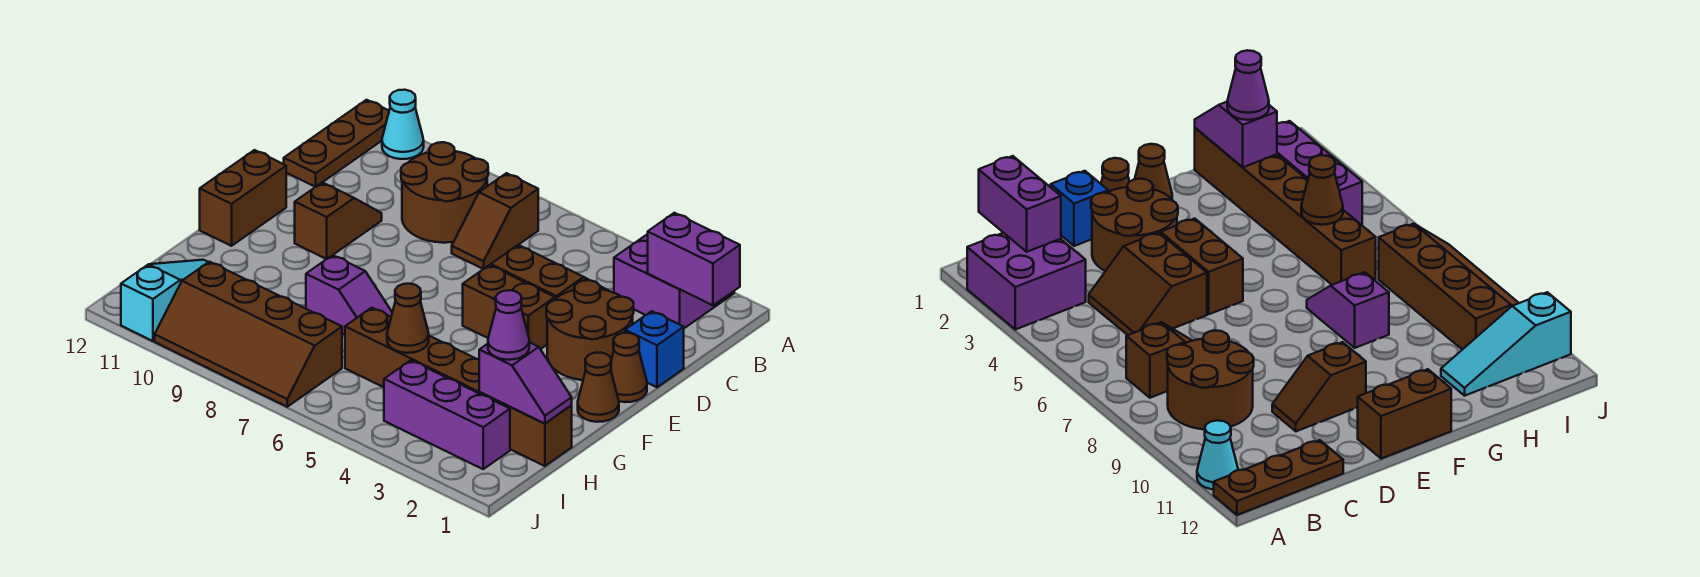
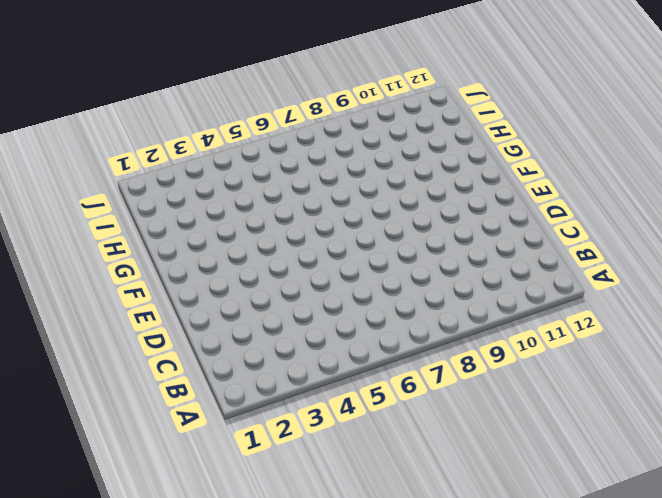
none -> purple brick A2:B3 level 1
none -> cyan cone A11 level 1
none -> brown plate A12:C12 level 1

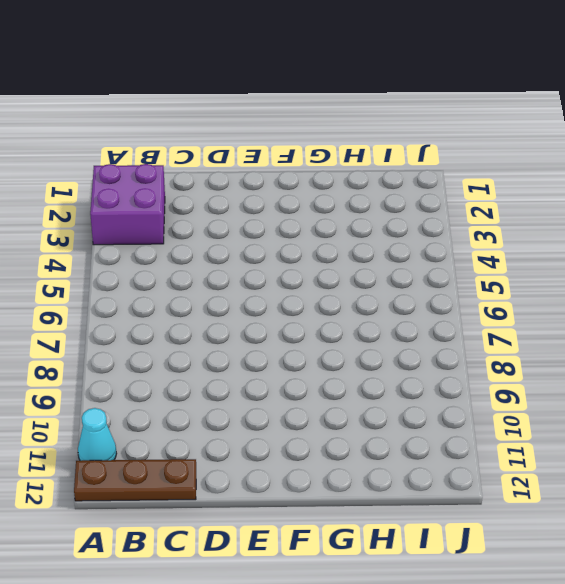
none -> brown slope B7:C7 level 1 top B
none -> brown round brick B8:C9 level 1
none -> brown slope C4:D5 level 1 top D

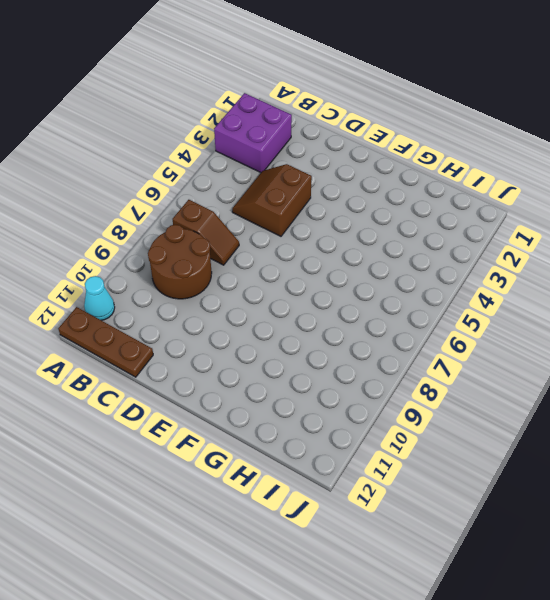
none -> blue brick D1 level 1
none -> brown round brick D2:E3 level 1
none -> brown slope D10:E10 level 1 top E

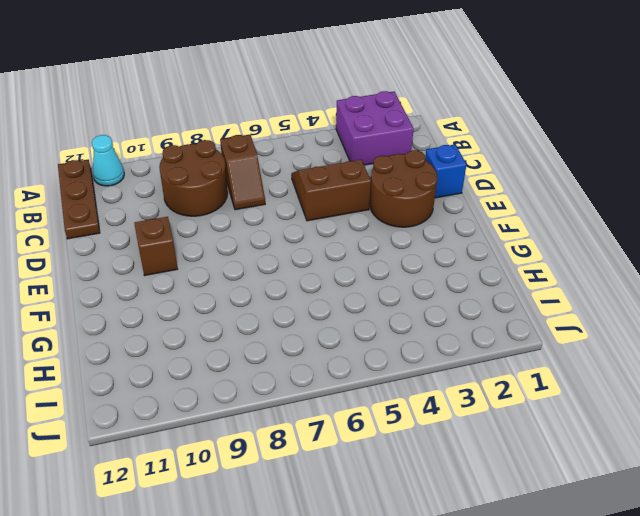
none -> brown cone E1 level 1
none -> brown brick E4:E5 level 1
none -> brown brick E12:F12 level 1

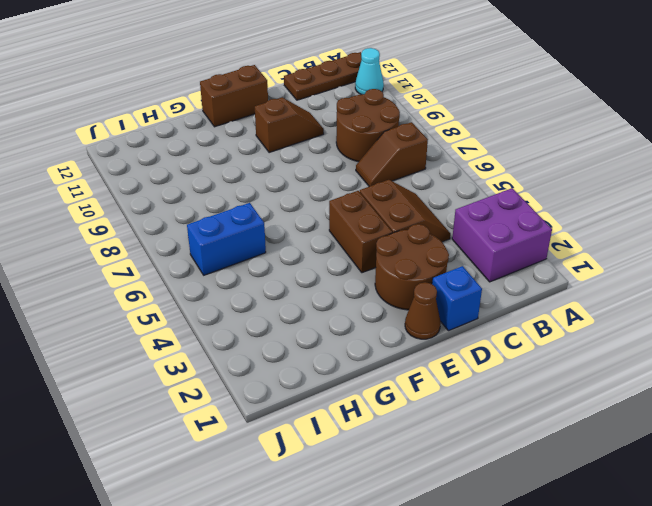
blue brick H6:I6 level 1 -> brown brick H1:H6 level 1
none -> brown cone F1 level 1
none -> purple slope G7:G8 level 1 top 8
none -> cyan slope H11:J11 level 1 top J

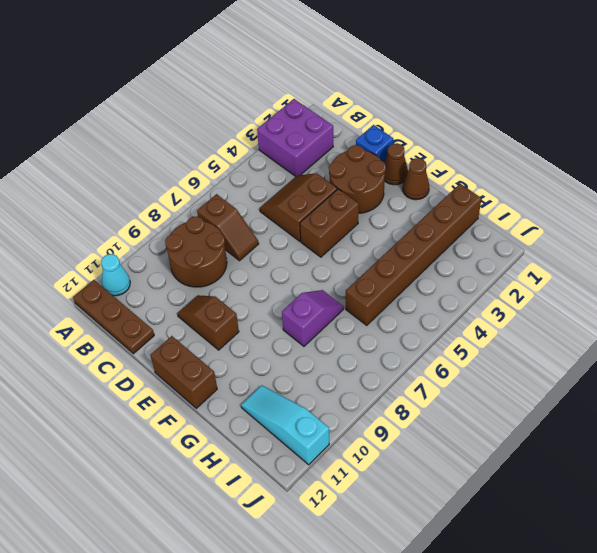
none -> purple brick I2:I4 level 1
none -> brown slope I7:J10 level 1 top I
none -> purple brick B1:B2 level 2

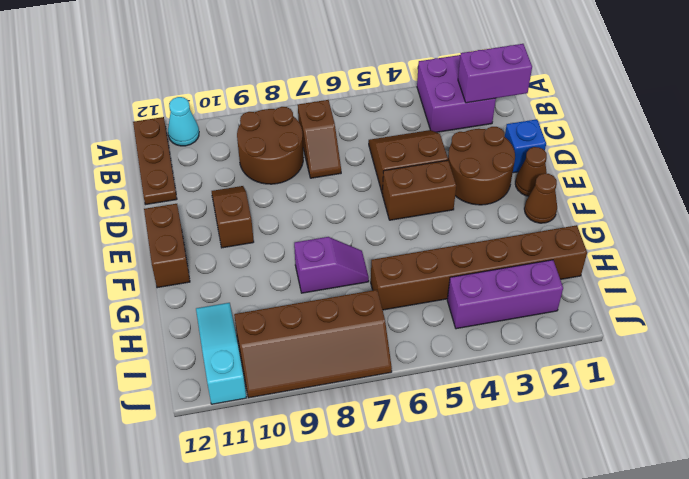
none -> purple slope H1:H2 level 2 top 2
none -> brown cone H5 level 2
none -> purple cone H2 level 3

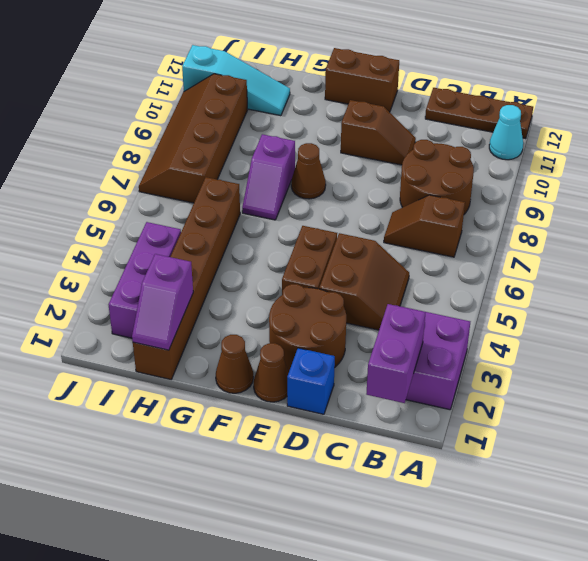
brown cone F8 level 1 -> brown cone H5 level 2
none -> purple cone H2 level 3

